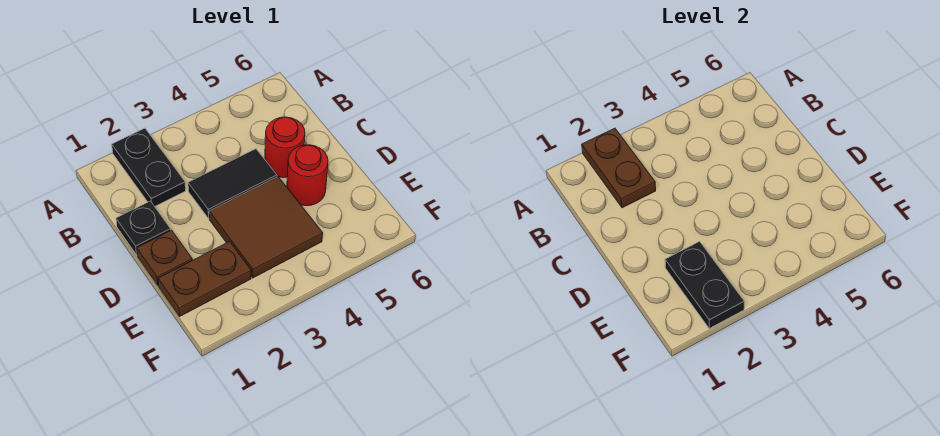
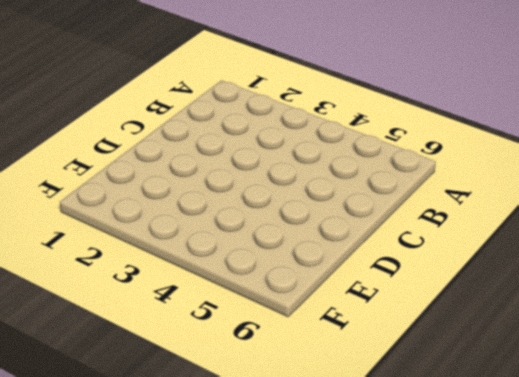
none -> black plate A2:B2 level 1
none -> black plate C1 level 1

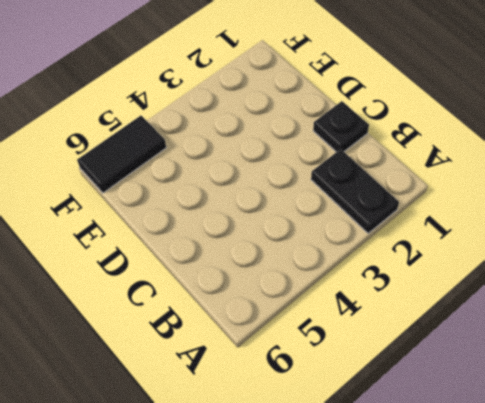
black tile F5:F6 level 1 -> black tile C3:C4 level 1
none -> red round brick C5 level 1
none -> brown plate D1 level 1

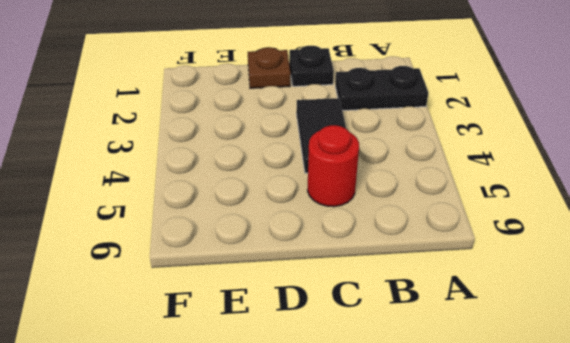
none -> brown tile D3:E4 level 1
none -> red round brick D5 level 1

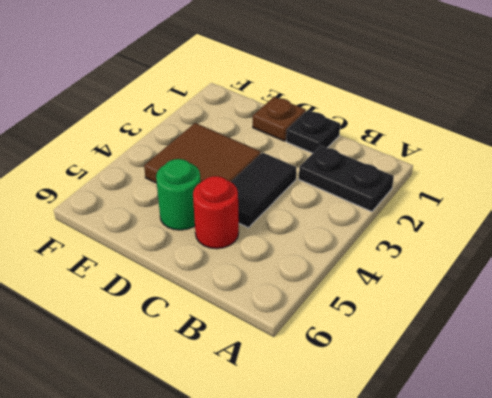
green round brick D5 level 1 -> red round brick D5 level 1
none -> brown plate E1:E2 level 1
none -> brown plate A2:B2 level 2

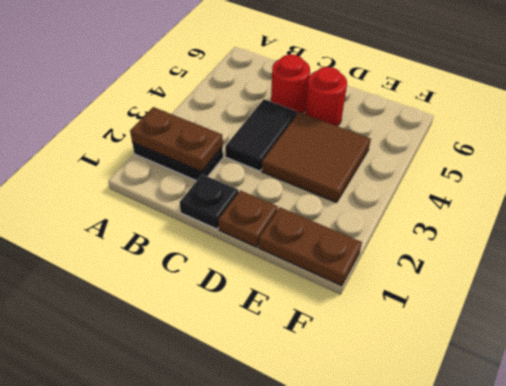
brown plate E1:F1 level 1 -> brown plate E1:E2 level 1
none -> black plate E2:F2 level 2

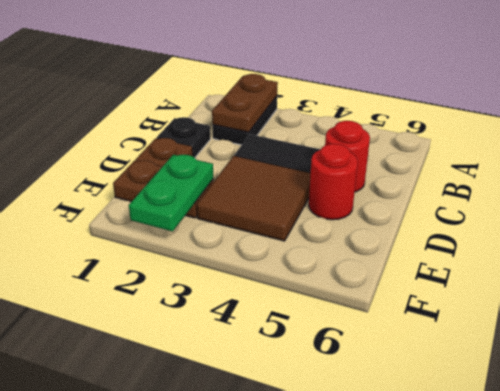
green plate E2:F2 level 2 -> black plate E2:F2 level 2

